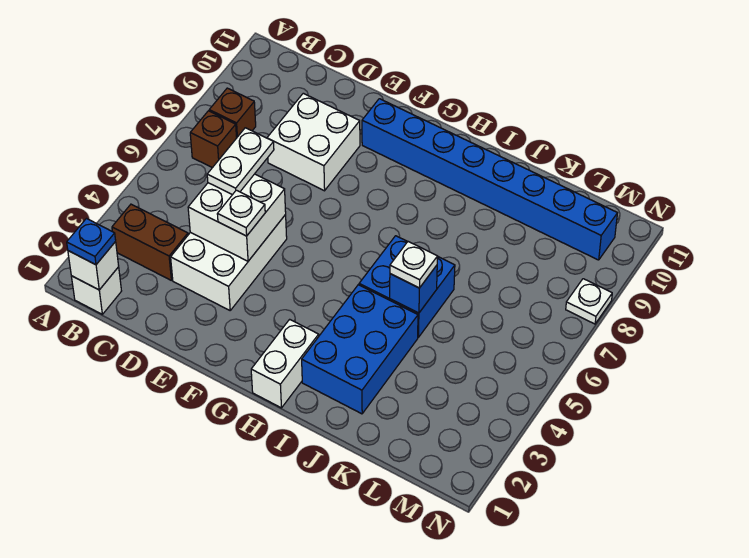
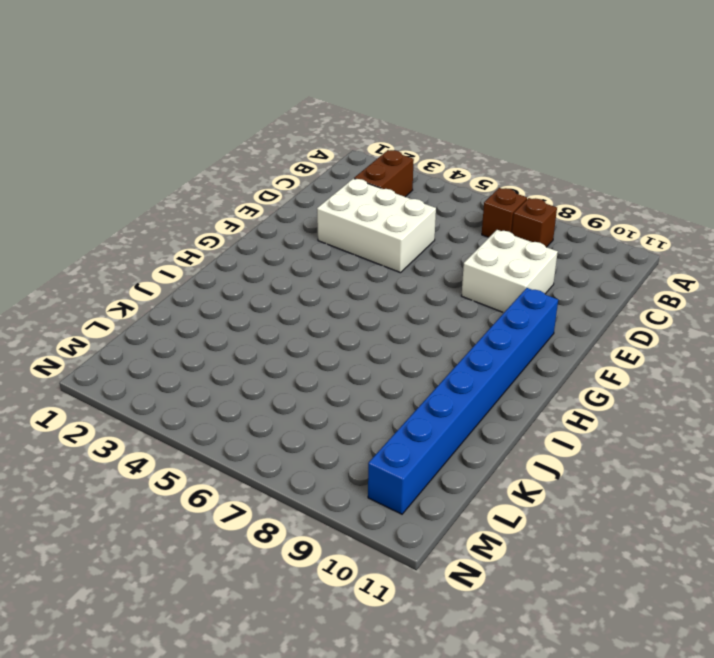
none -> white brick B1 level 1
none -> white brick H1:H2 level 1
none -> blue brick I2:J4 level 1

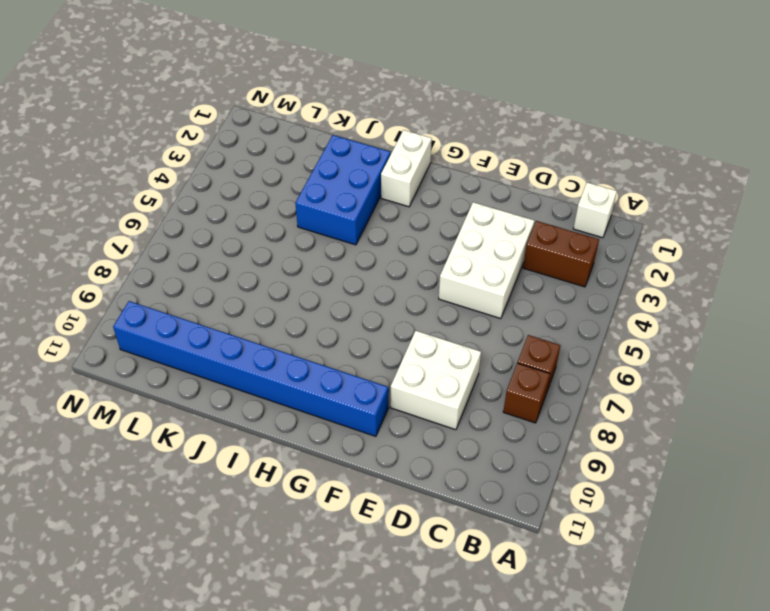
none -> blue brick I5:J6 level 1
none -> white plate N8 level 1
none -> white brick B1 level 2

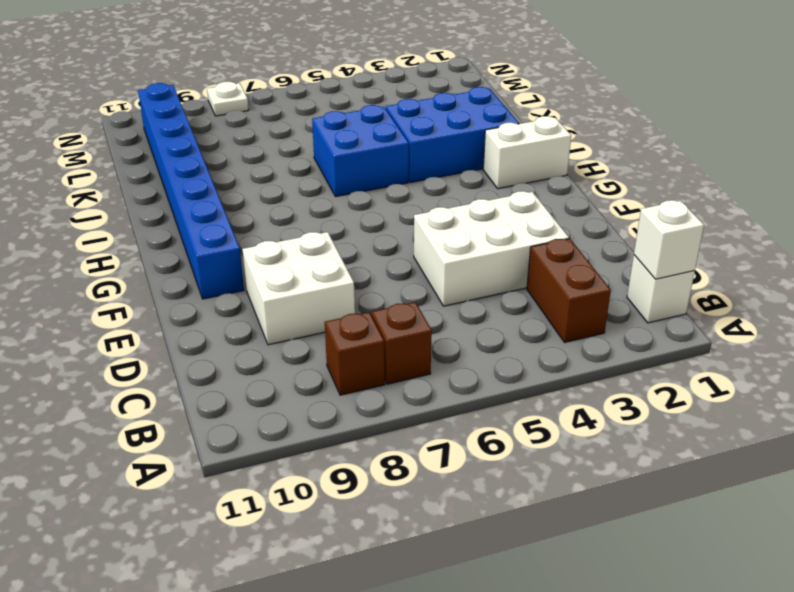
none -> white brick D4:E5 level 2
none -> blue brick J5 level 2
none -> blue plate B1 level 3

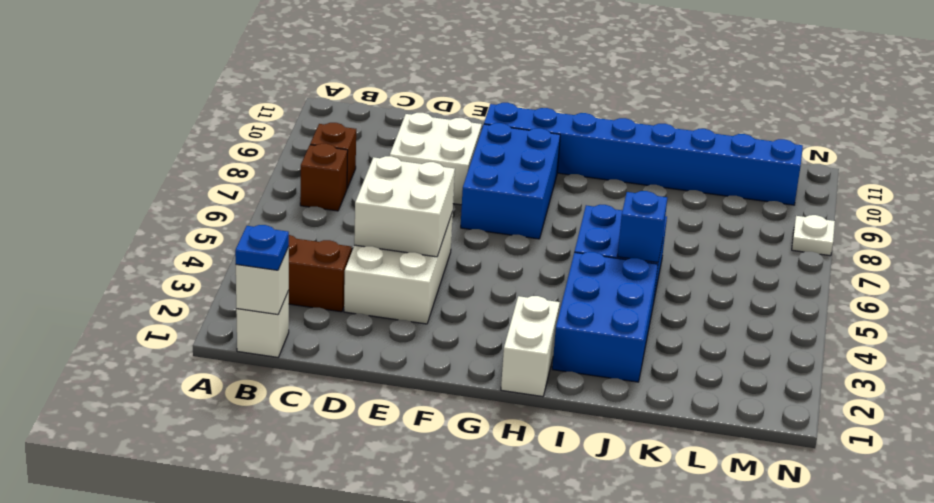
blue brick F7:G9 level 1 -> none
none -> white plate D5:D6 level 3
none -> white plate E4 level 3
none -> white plate J5 level 3

